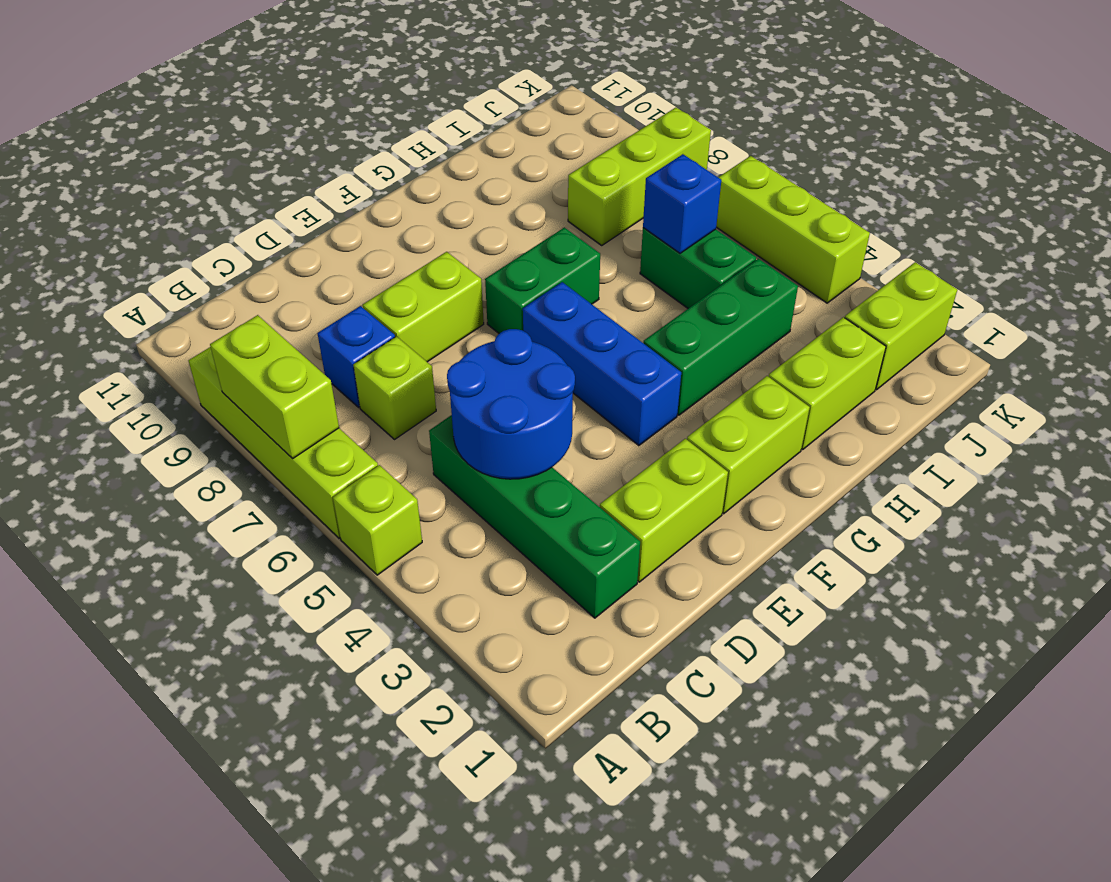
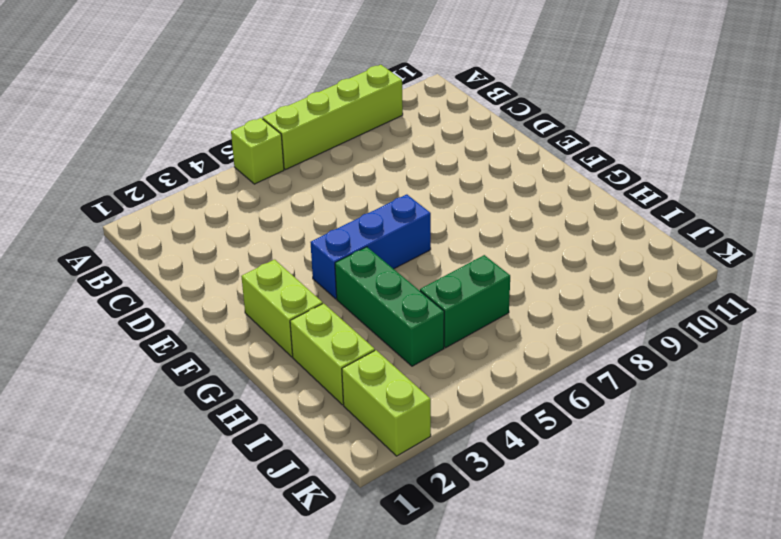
none -> green brick C2:C5 level 1
none -> lime brick C7 level 1
none -> blue brick C8 level 1

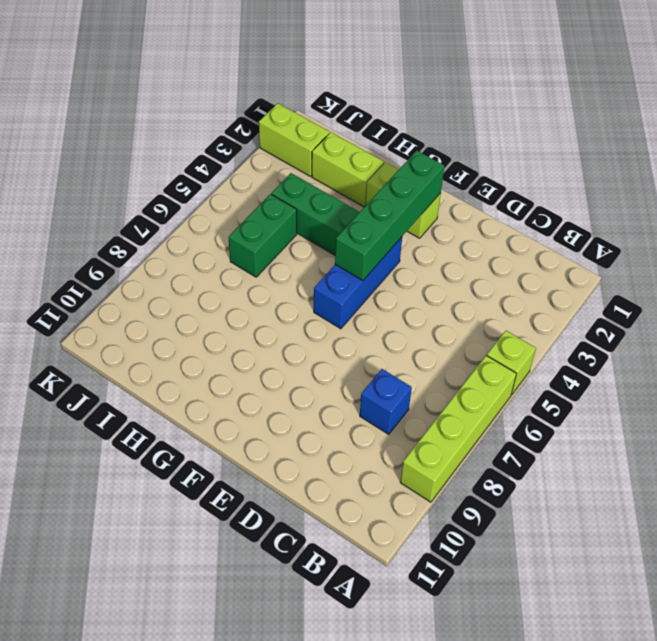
green brick F2:F5 level 2 -> green brick C2:C5 level 1
none -> lime brick C7 level 1
none -> lime brick D2:E2 level 1
none -> lime brick D8:E8 level 1

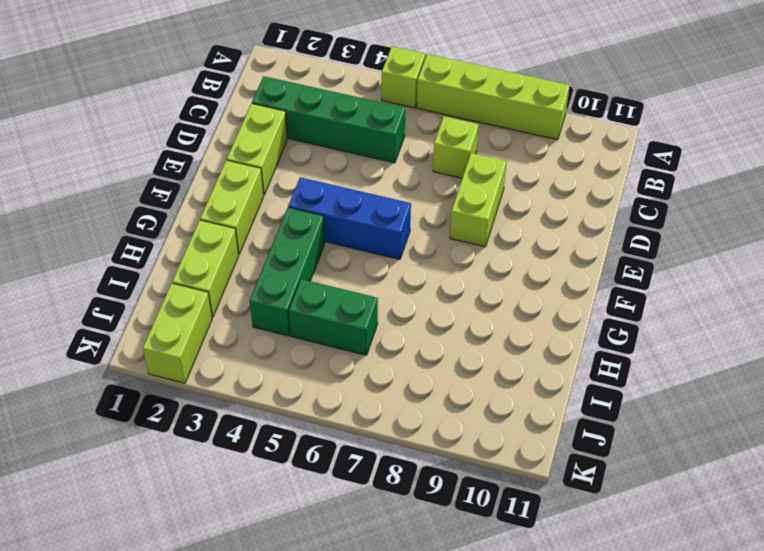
none -> blue brick C8 level 1
none -> green brick F7:G7 level 1
none -> lime brick I8:K8 level 1

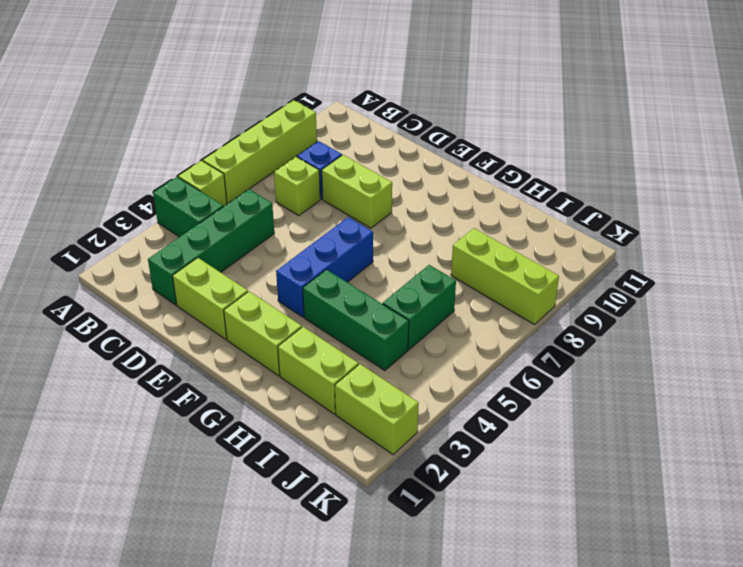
green brick A4:B4 level 1 -> green brick F7:G7 level 1
none -> lime brick K4:K6 level 1
none -> lime brick A7:A8 level 2
none -> blue round brick C4:D5 level 2

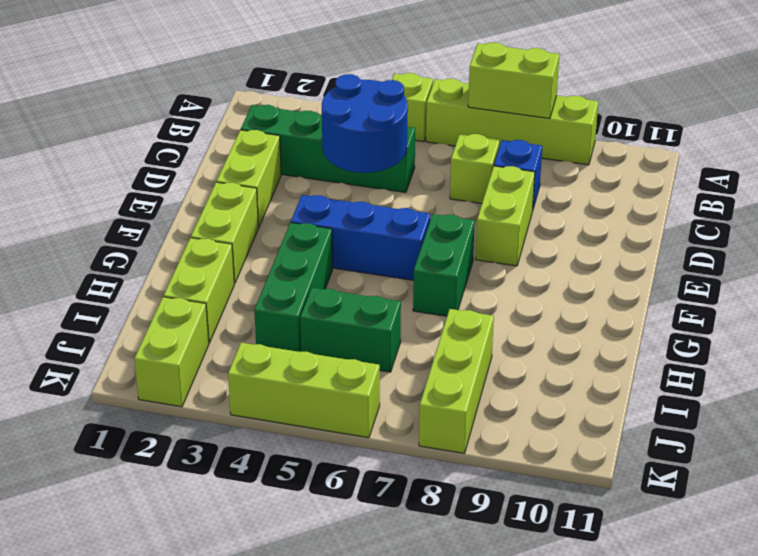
none -> blue brick I6 level 2

